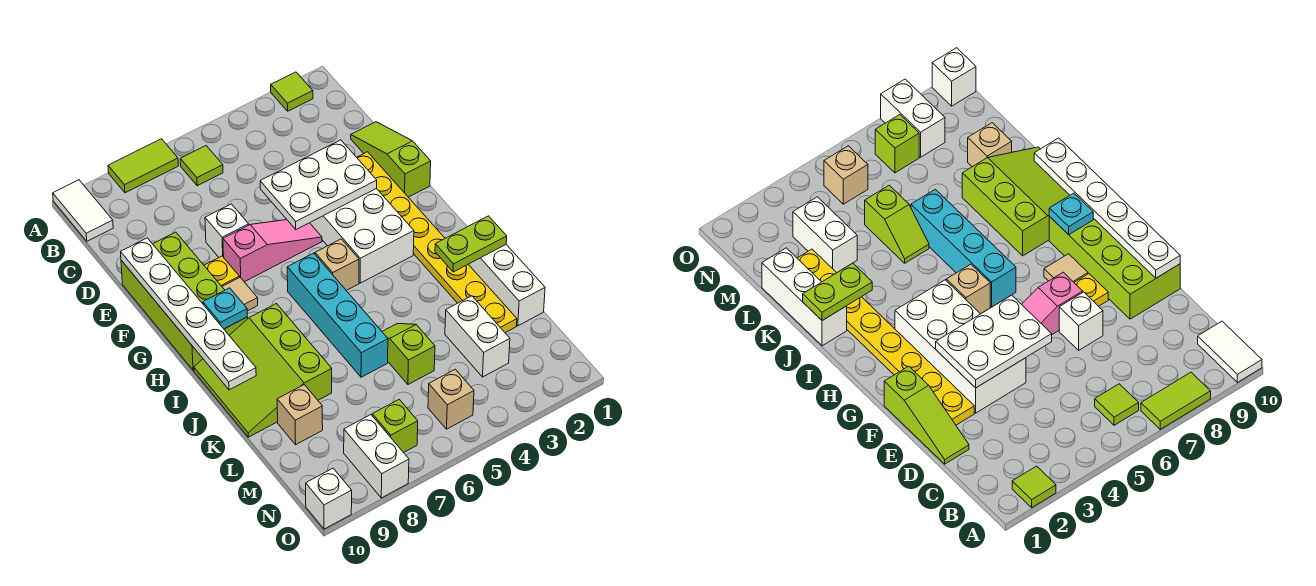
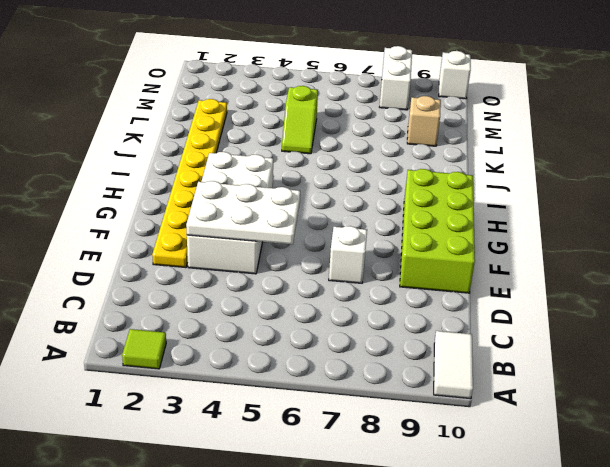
none -> lime tile A7:A8 level 1
none -> lime tile B6 level 1
none -> lime slope D1:F1 level 1 top F

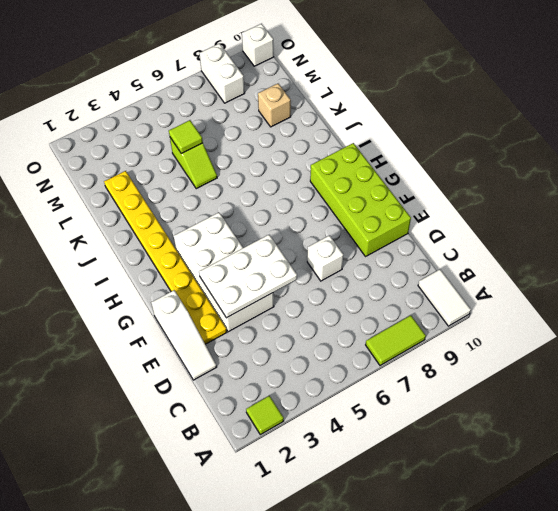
white slope D1:F1 level 1 top F -> lime slope D1:F1 level 1 top F
lime tile L5 level 2 -> lime tile B6 level 1
none -> pink slope F5:F7 level 1 top 7
none -> yellow plate F8 level 1
none -> tan tile G8 level 1

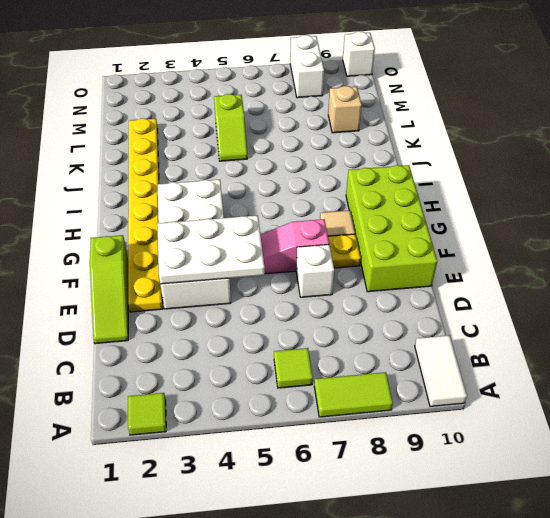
none -> tan brick H5 level 1
none -> cyan brick H6:K6 level 1
none -> lime slope I8:K10 level 1 top 8

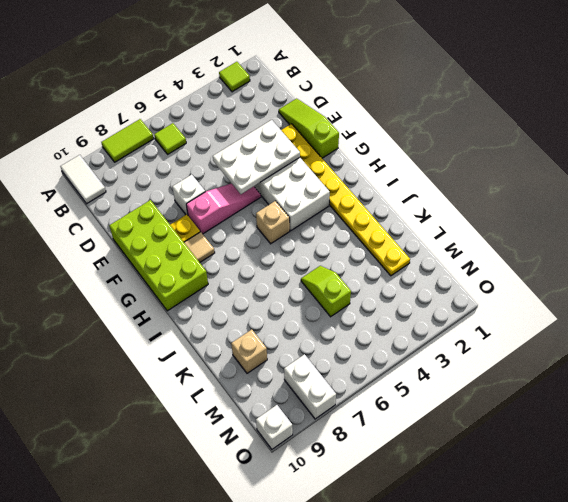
none -> cyan brick H6:K6 level 1
none -> lime slope I8:K10 level 1 top 8
none -> white brick J1:L1 level 1

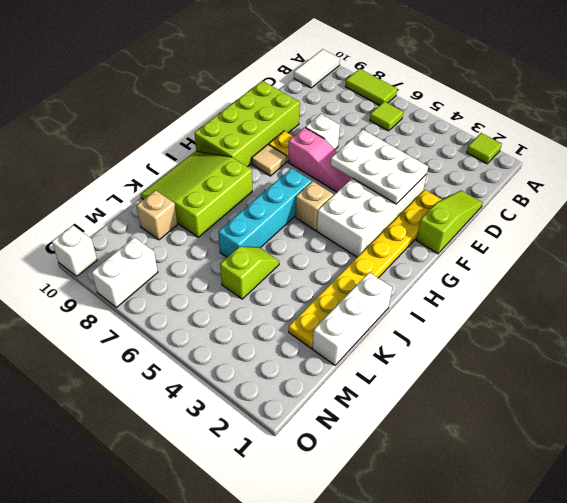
none -> white brick L3:M3 level 1
none -> tan brick N5 level 1
none -> lime brick N7 level 1

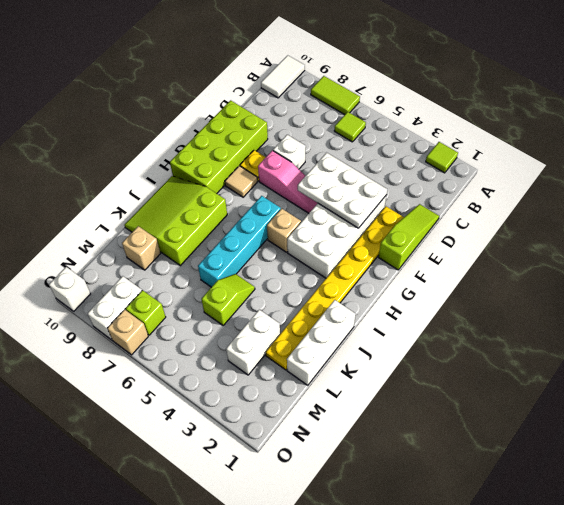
tan brick O7 level 1 -> tan brick N5 level 1
none -> white plate E10:J10 level 2
none -> cyan plate H9 level 2
none -> lime plate J1:J2 level 2

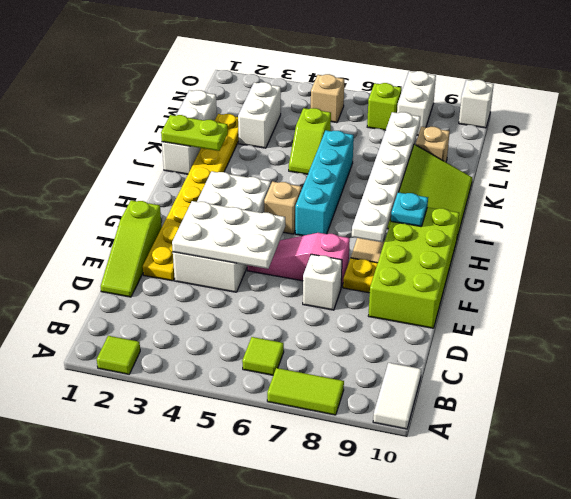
white plate G8:L8 level 2 -> white plate E10:J10 level 2

